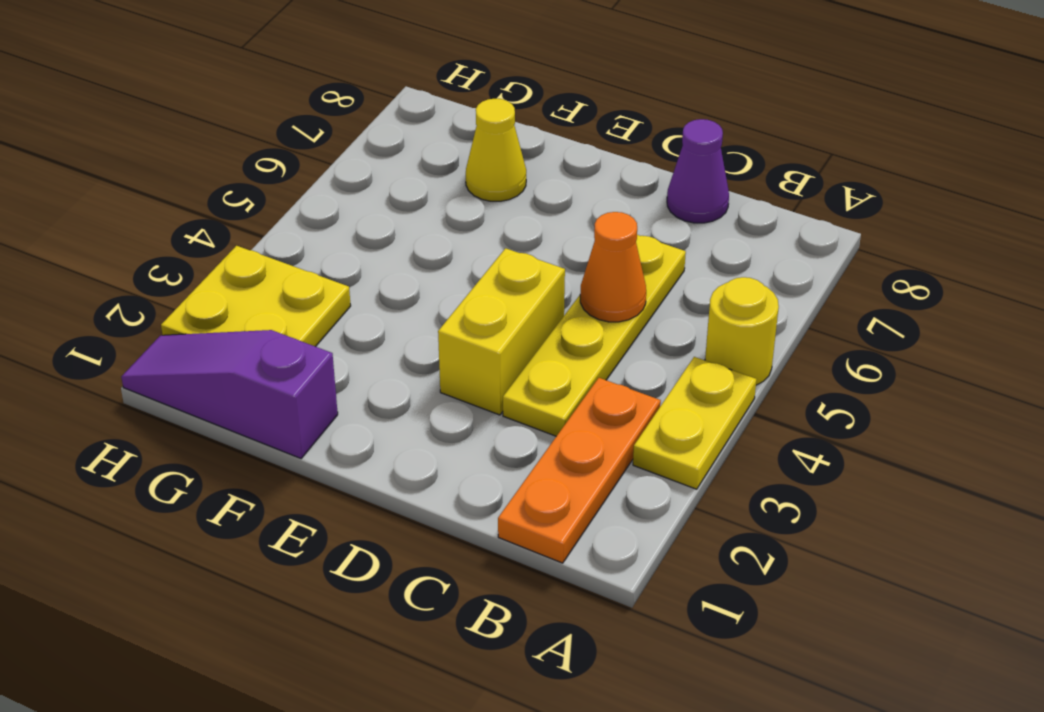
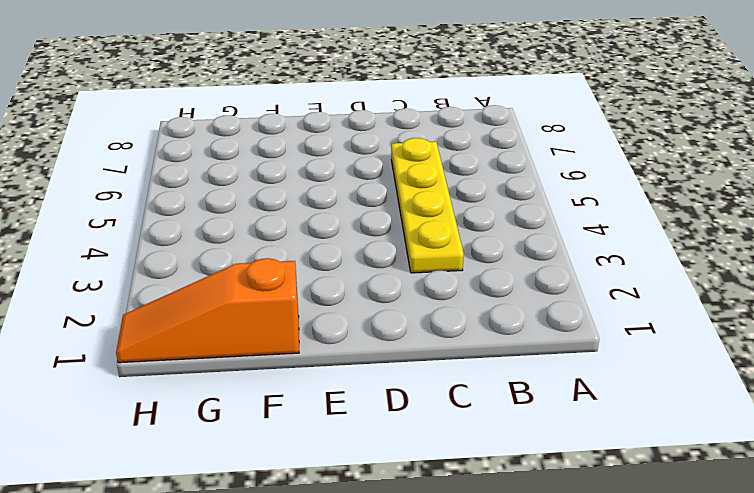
orange slope F1:H1 level 1 top F -> purple slope F1:H1 level 1 top F
none -> yellow plate A3:A4 level 1
none -> yellow round brick A5 level 1

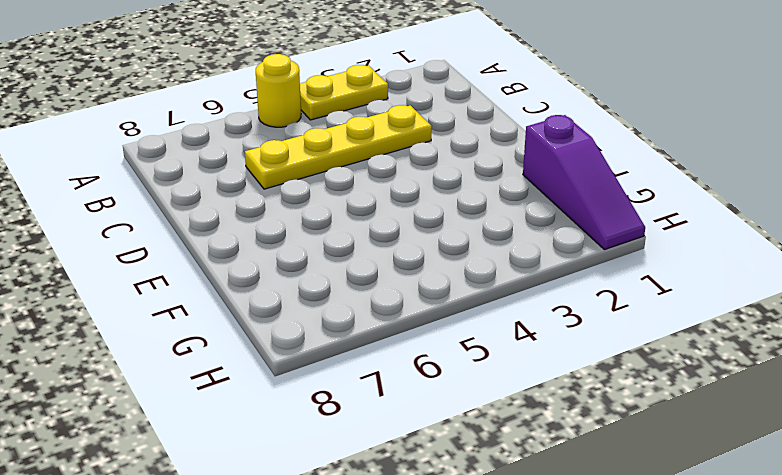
none -> orange plate B1:B3 level 1
none -> purple cone C8 level 1

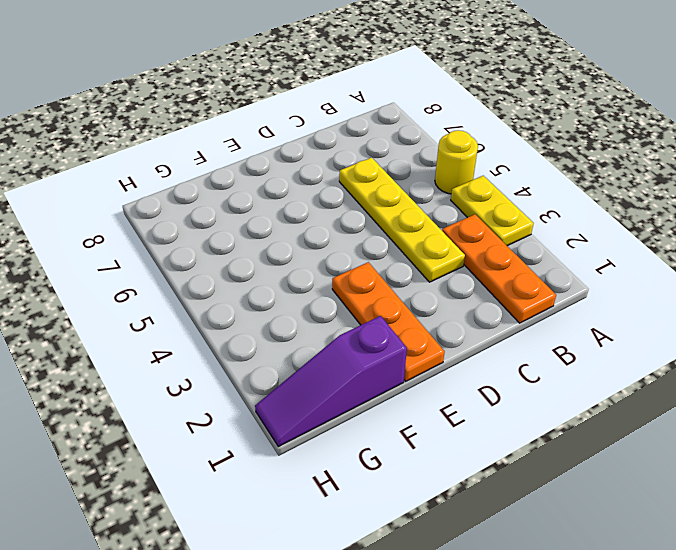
orange plate E1:E3 level 1 -> none
none -> purple cone C8 level 1
none -> yellow brick D3:D4 level 1

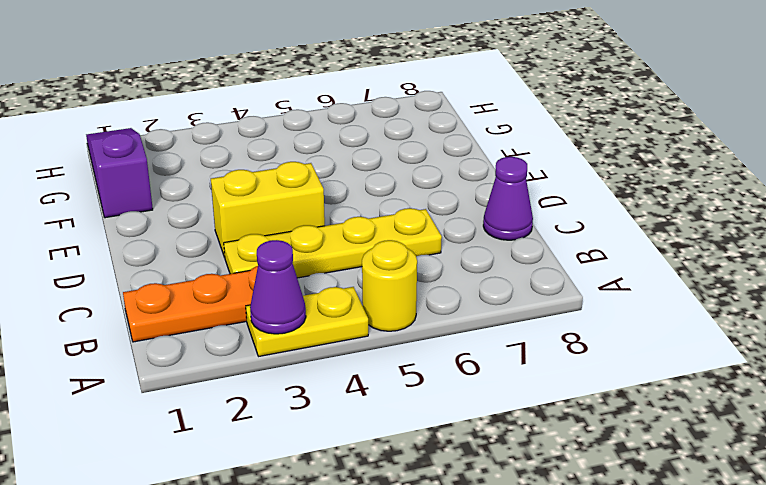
purple cone A3 level 2 -> none
none -> yellow cone F7 level 1
none -> yellow plate G2:H3 level 1

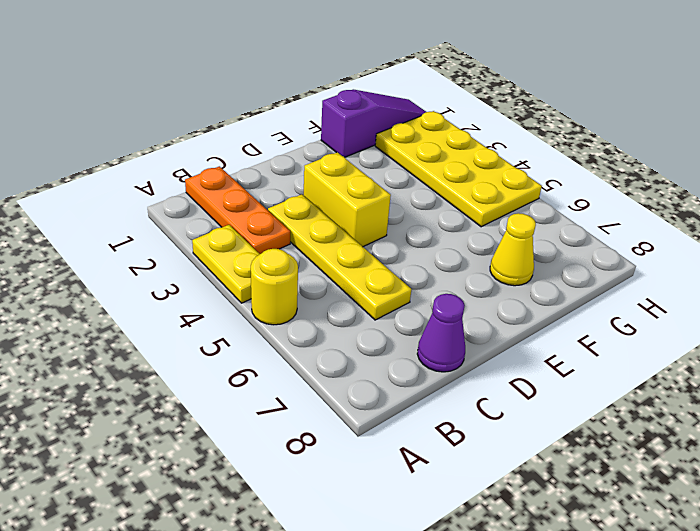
yellow plate G2:H5 level 1 -> yellow plate G2:H3 level 1
none -> orange cone C5 level 2

